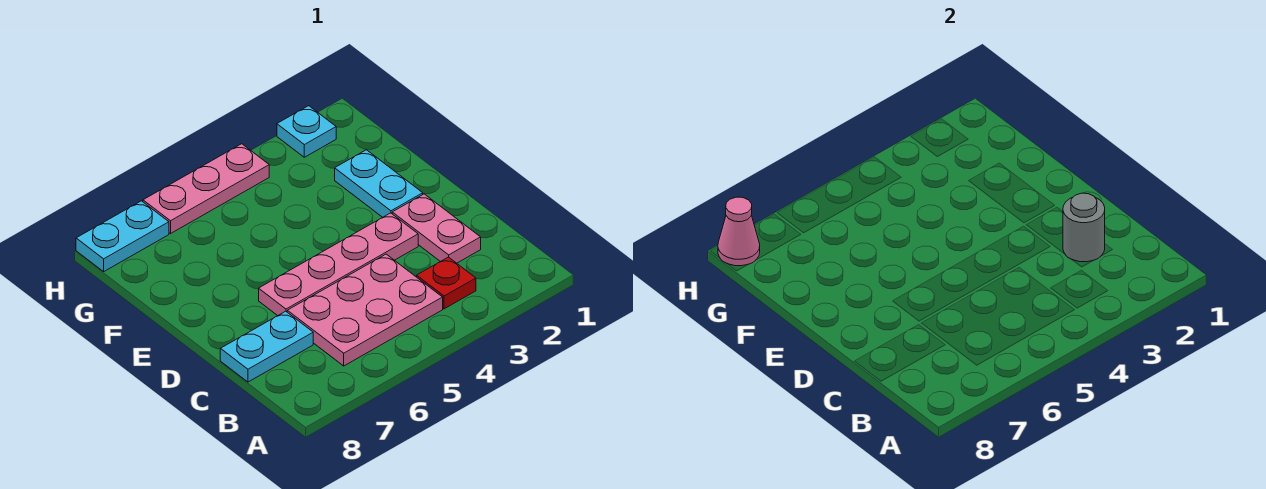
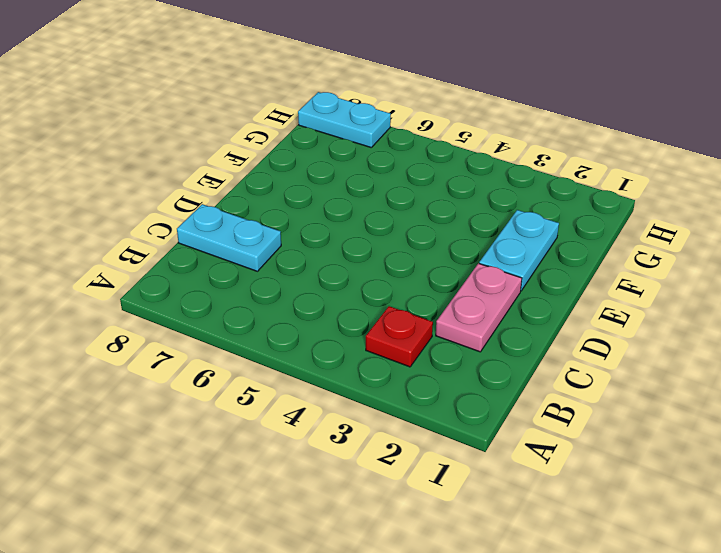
none -> pink plate B4:C6 level 1
none -> pink plate D3:D6 level 1

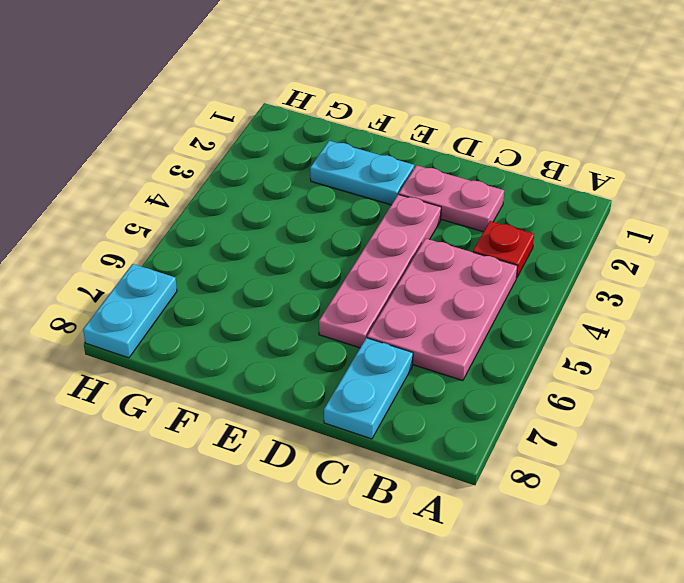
none -> cyan plate H2 level 1
none -> pink plate H4:H6 level 1

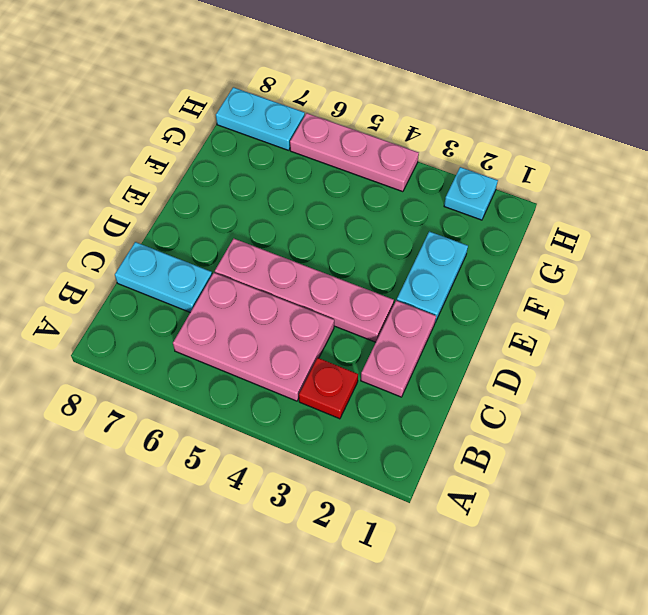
none -> grey round brick C2 level 2
none -> pink cone H8 level 2

